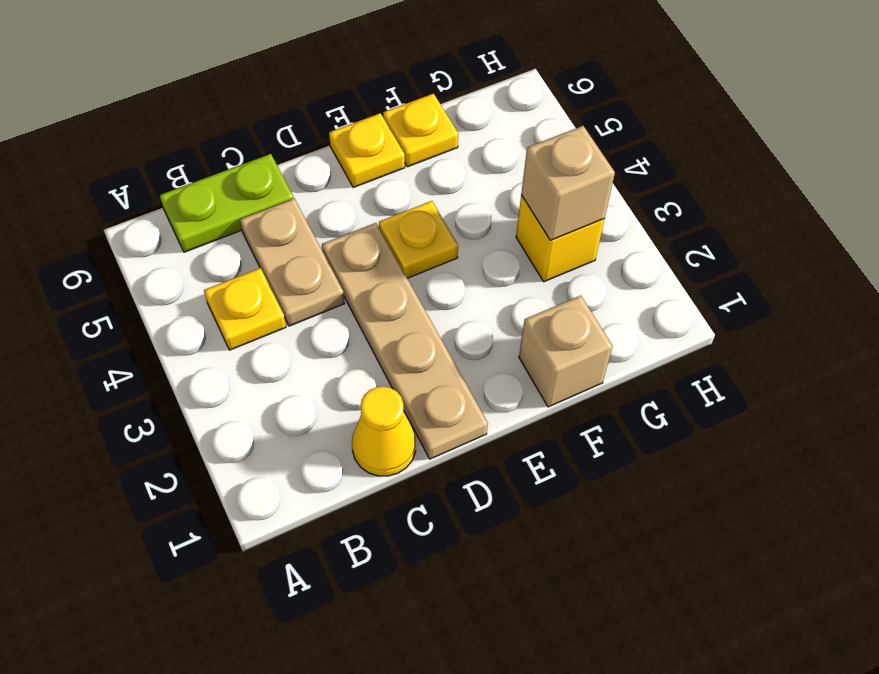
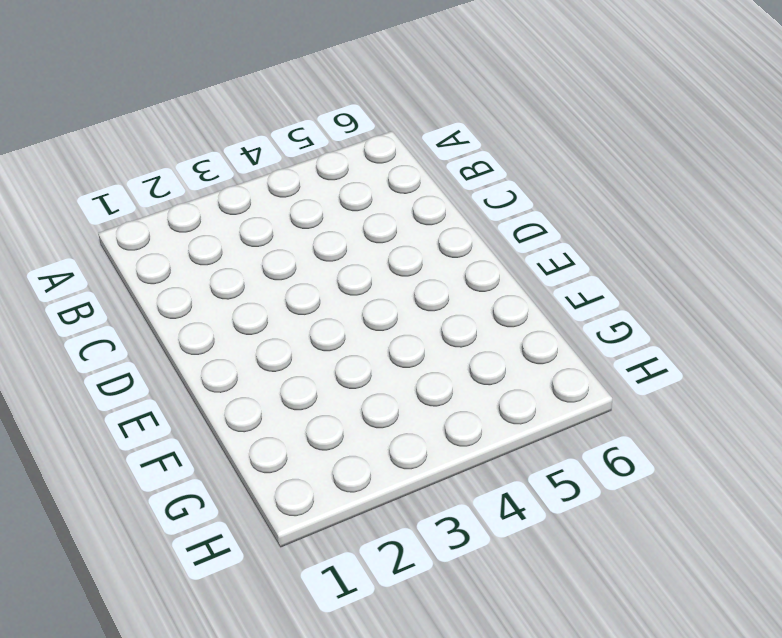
none -> yellow plate B4 level 1
none -> lime plate B6:C6 level 1

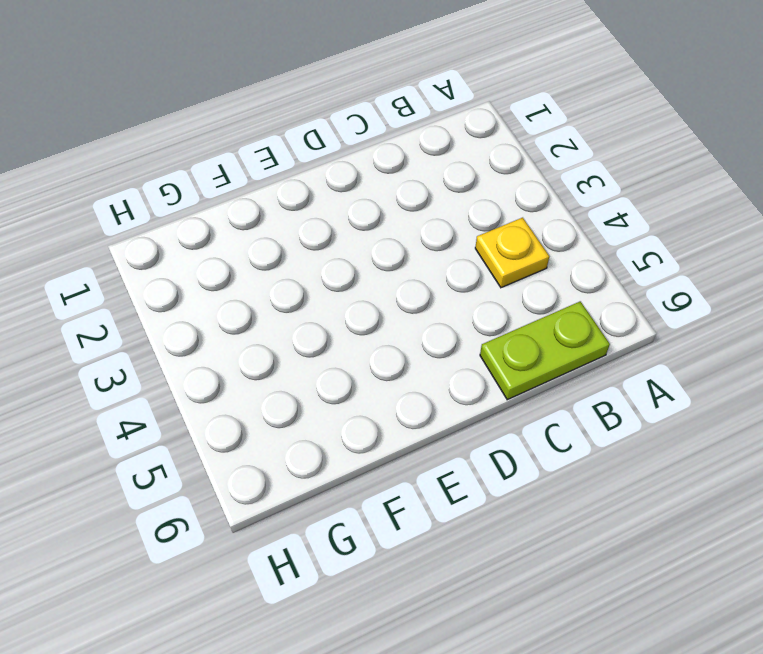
none -> yellow cone C1 level 1
none -> tan plate C4:C5 level 1

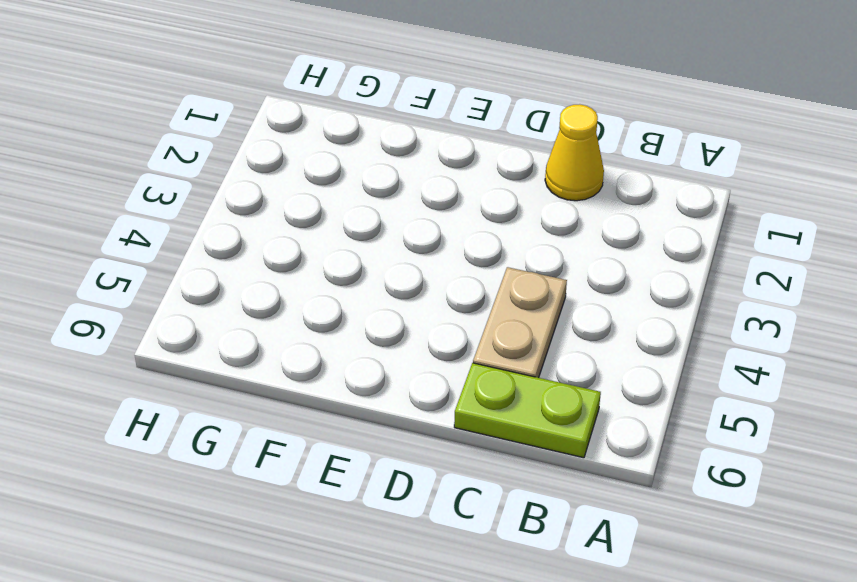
none -> yellow plate B4 level 1
none -> tan plate D1:D4 level 1

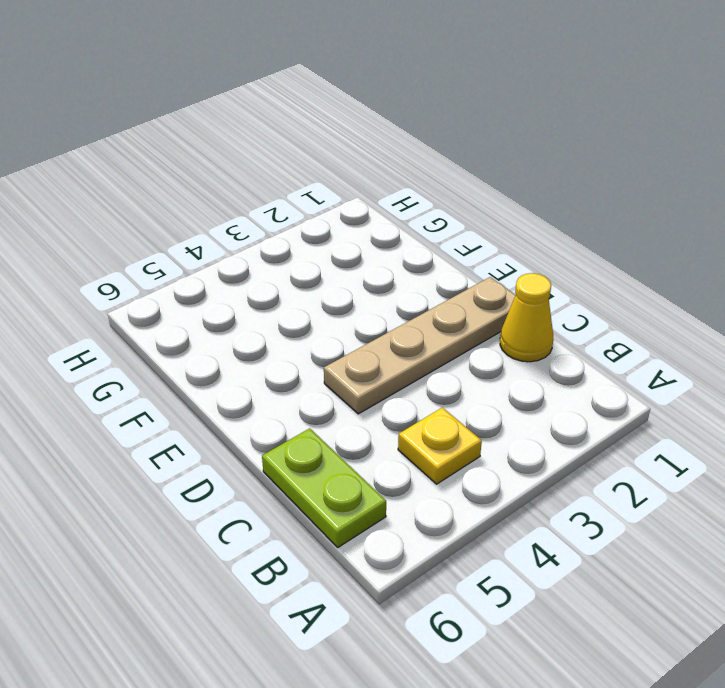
none -> tan plate C4:C5 level 1
none -> yellow plate E4 level 1

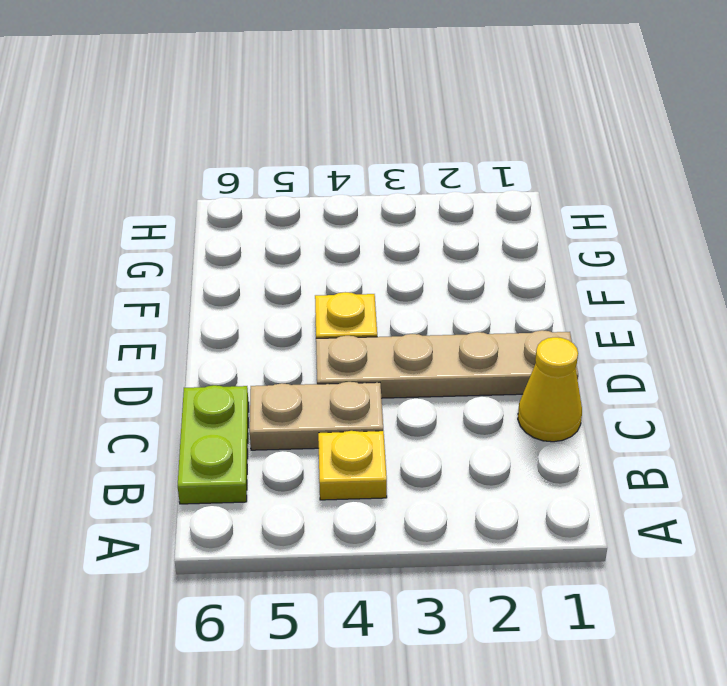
none -> yellow plate E6 level 1
none -> tan brick F1 level 1

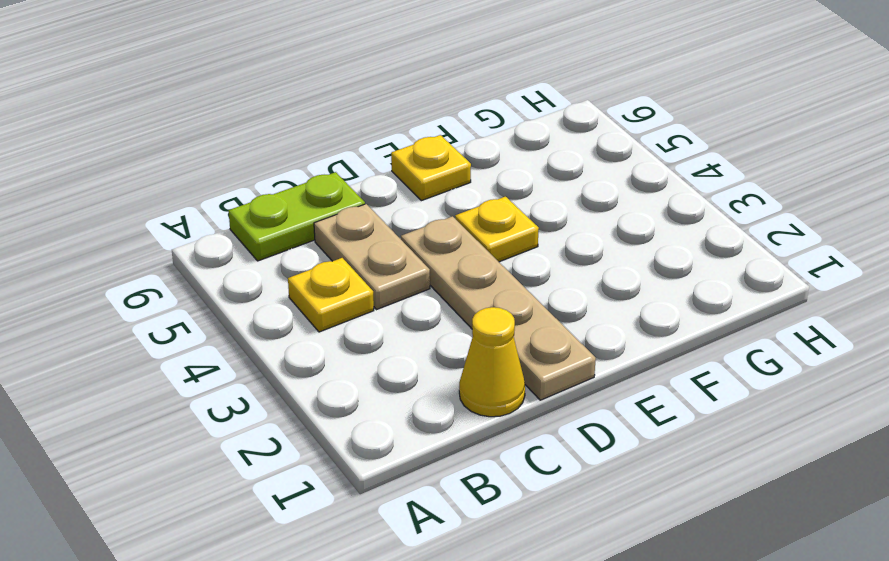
none -> tan brick F1 level 1
none -> yellow plate F6 level 1

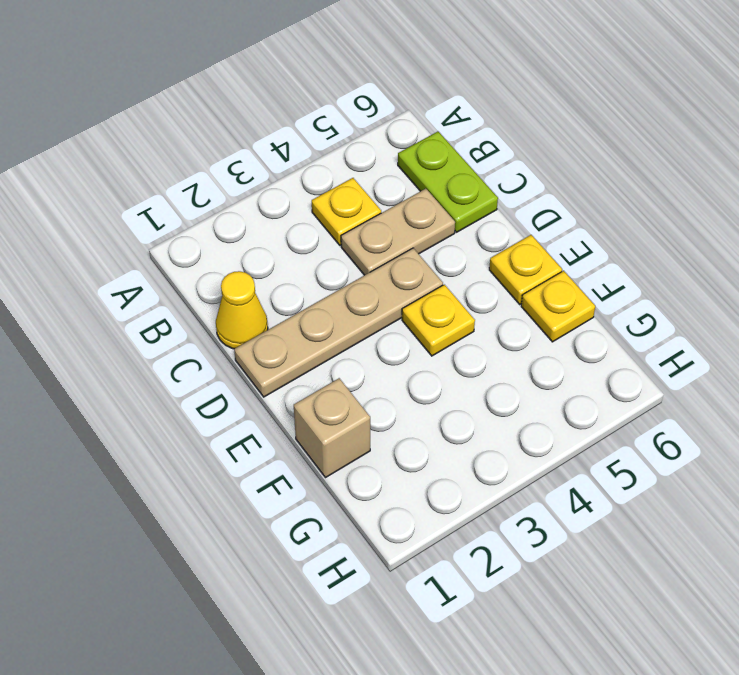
none -> yellow brick G3 level 1
none -> tan brick G3 level 2

